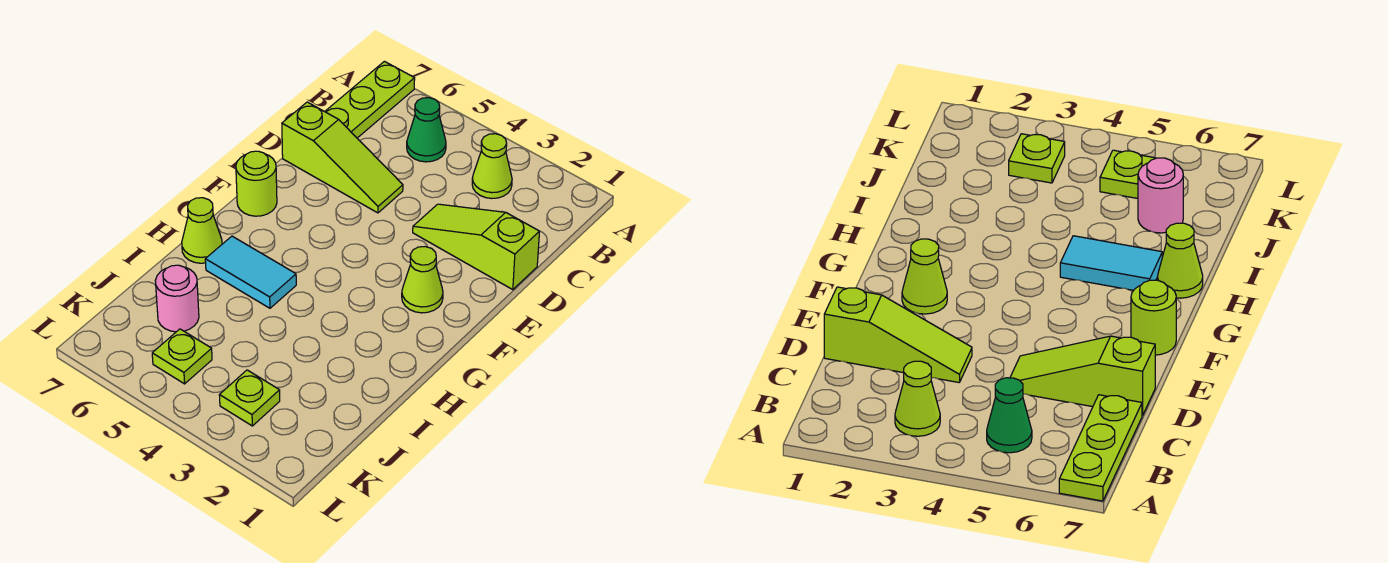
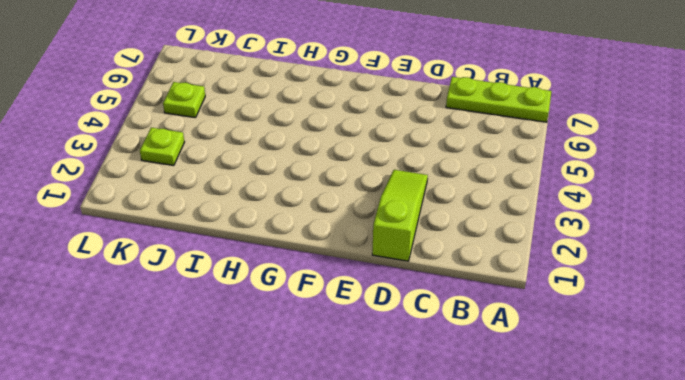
none -> lime cone B3 level 1
none -> green cone B5 level 1
none -> lime slope D5:D7 level 1 top 7

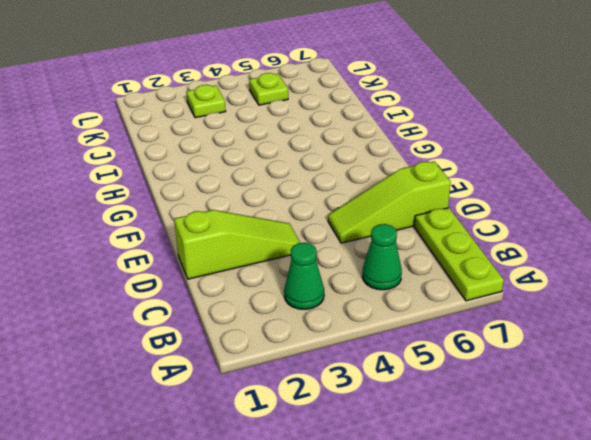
green cone B3 level 1 -> lime cone B3 level 1
none -> lime cone F2 level 1
none -> lime round brick F7 level 1
none -> cyan tile H5:H6 level 1

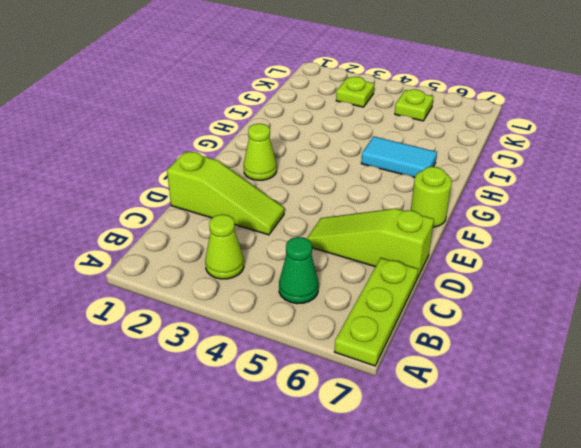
none -> lime cone H7 level 1
none -> pink round brick J6 level 1

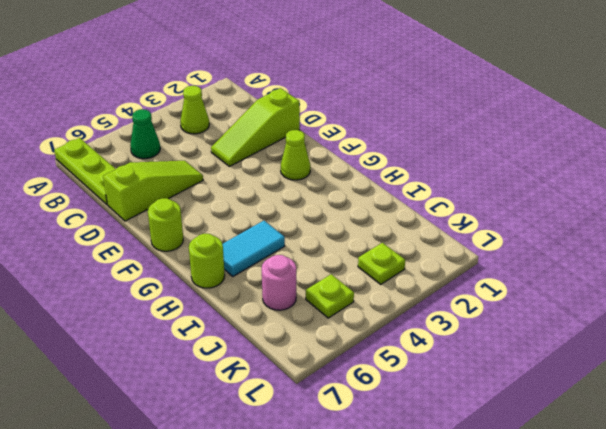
lime round brick H7 level 1 -> lime cone H7 level 1

